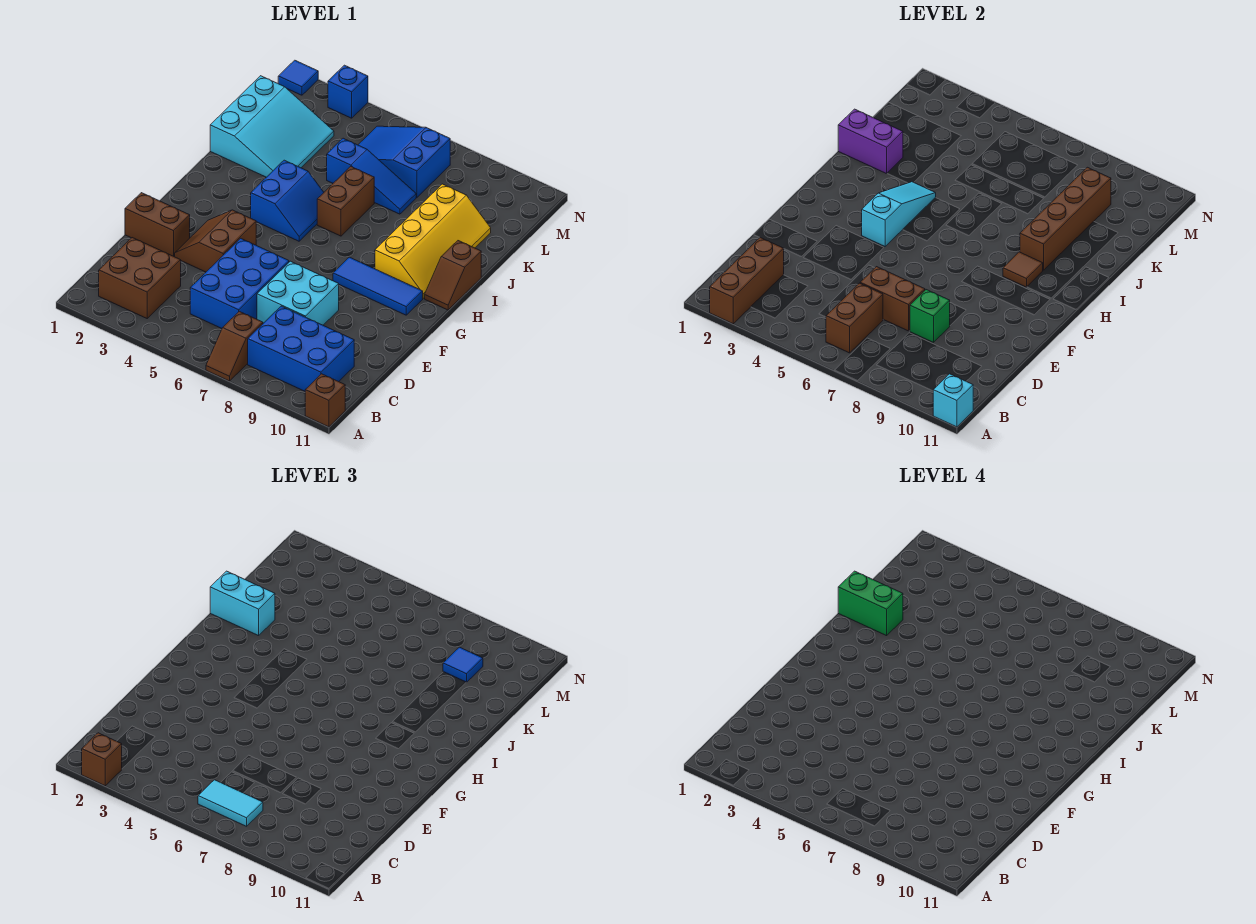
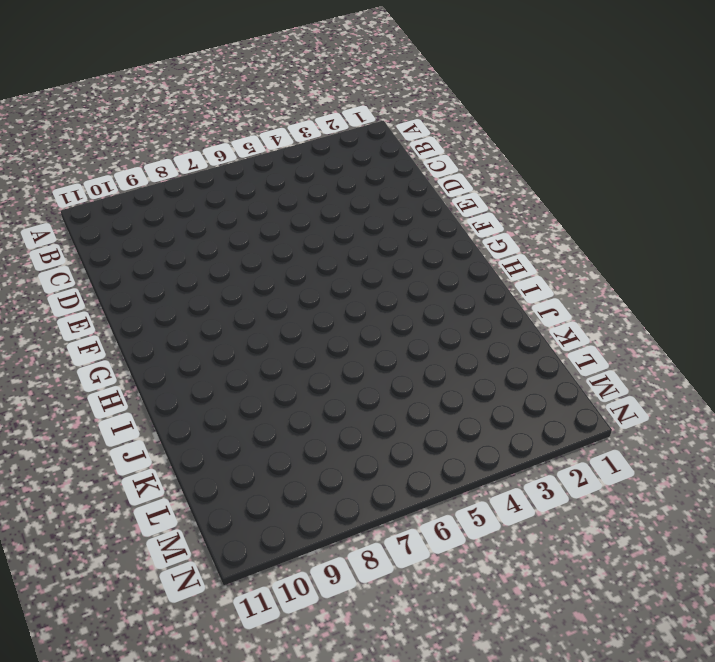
none -> brown slope A7:B7 level 1 top B
none -> brown brick A11 level 1
none -> brown brick B2:C3 level 1
none -> blue brick B8:C10 level 1

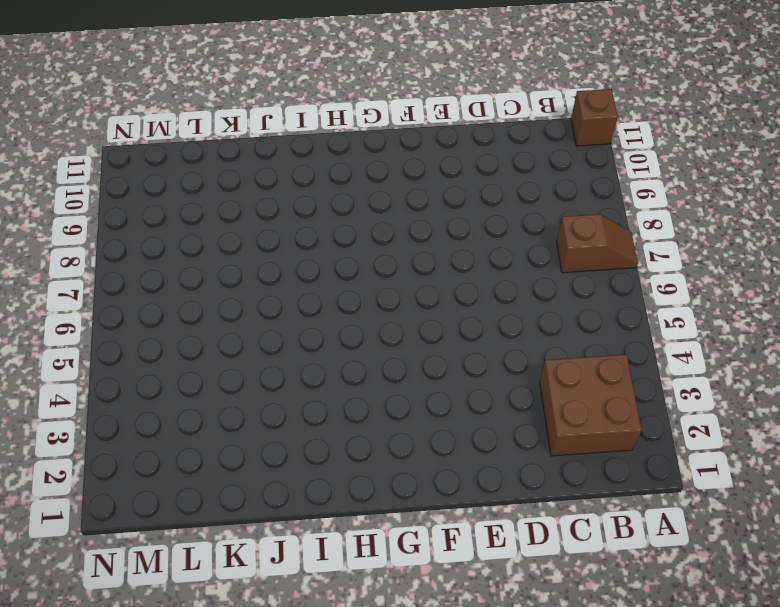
none -> blue brick B8:C10 level 1
none -> blue brick C5:E6 level 1
none -> cyan brick D7:E8 level 1
none -> brown brick E1:E2 level 1

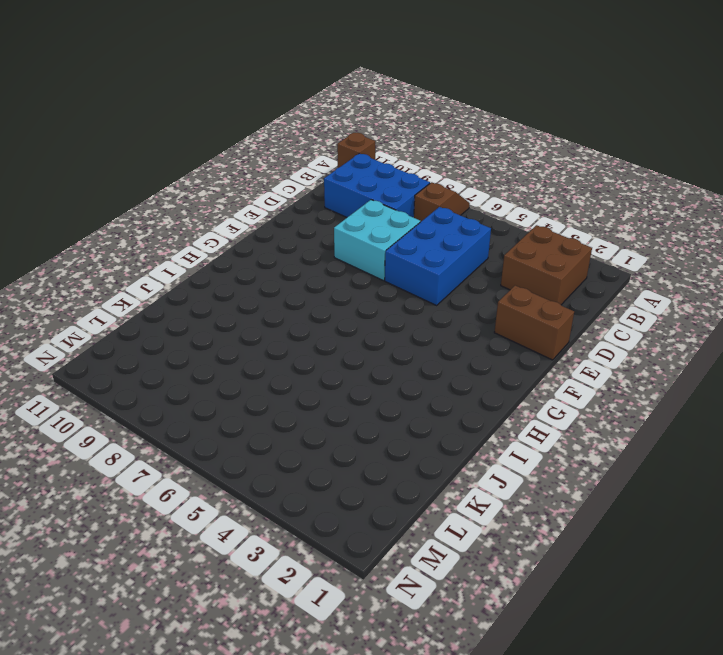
none -> brown slope E3:F4 level 1 top 4
none -> blue tile G8:G10 level 1
none -> blue slope H4:I5 level 1 top 4
none -> yellow slope H9:K10 level 1 top 9

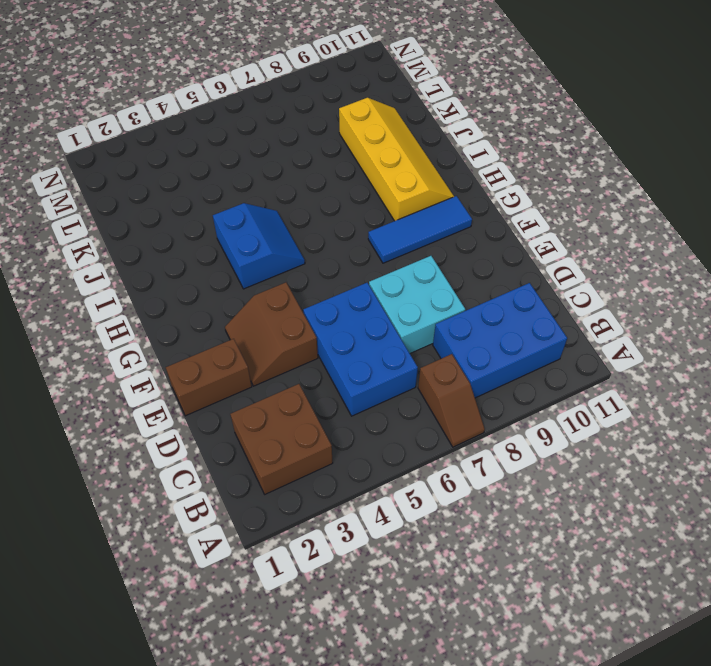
none -> brown brick A11 level 1
none -> brown slope H11:I11 level 1 top I
none -> brown brick I6:J6 level 1
none -> cyan slope J1:L3 level 1 top 1

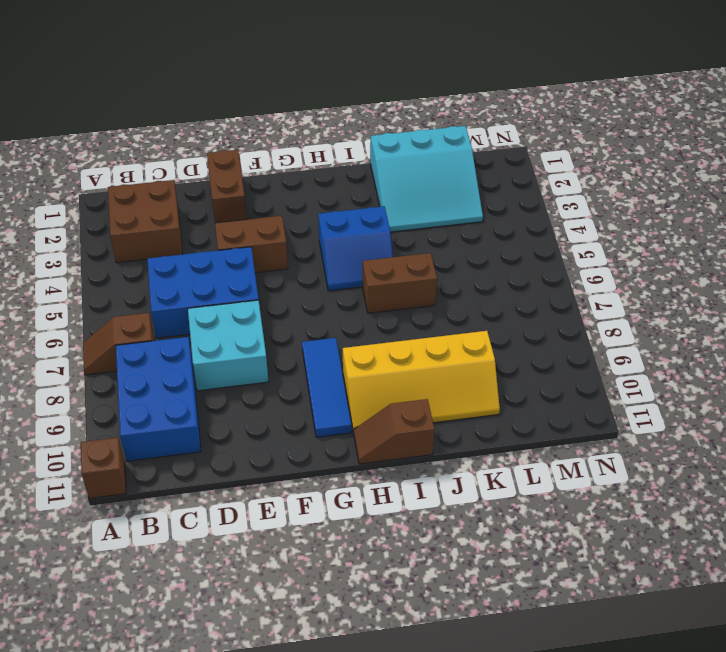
none -> blue slope K5:K7 level 1 top 5
none -> blue slope L5:M7 level 1 top 7
none -> blue tile N1 level 1
none -> blue brick N3 level 1

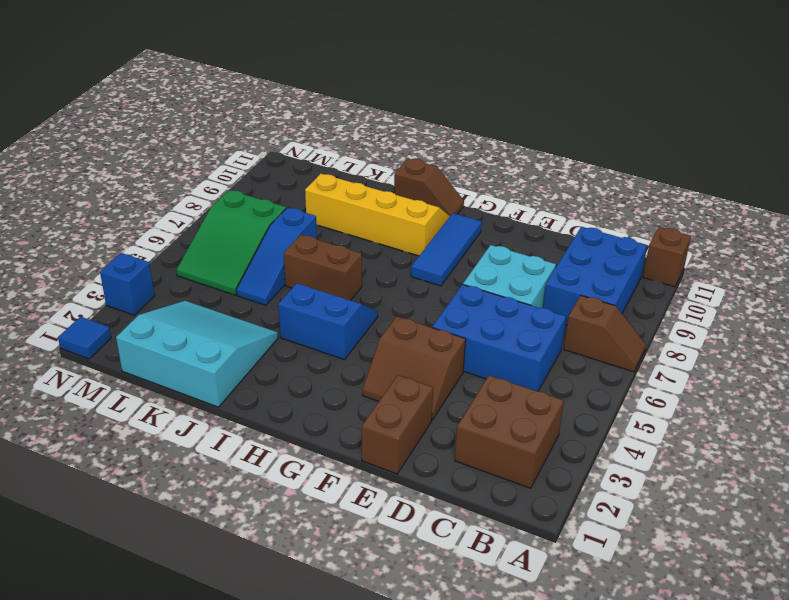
blue slope K5:K7 level 1 top 7 -> blue slope K5:K7 level 1 top 5
green slope L5:M7 level 1 top 7 -> blue slope L5:M7 level 1 top 7
none -> brown brick A2:C2 level 2
none -> cyan brick A11 level 2
none -> brown brick B6:C6 level 2
none -> brown brick D6:D7 level 2

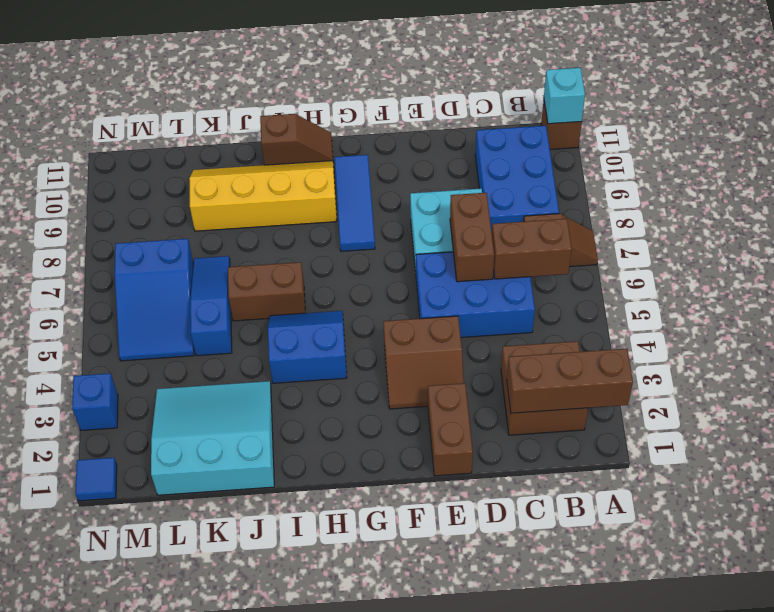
none -> green brick D8 level 2
none -> cyan slope G4:I4 level 2 top G
none -> brown tile H9 level 2
none -> brown brick I9:L9 level 2

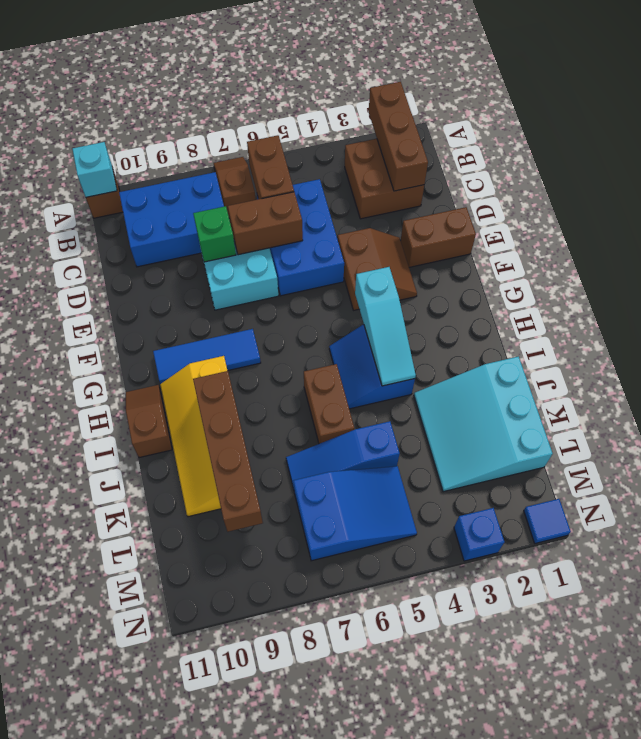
none -> brown tile H9 level 2
none -> purple brick J1:J2 level 2
none -> brown brick A2 level 3
none -> cyan tile B6:B7 level 3

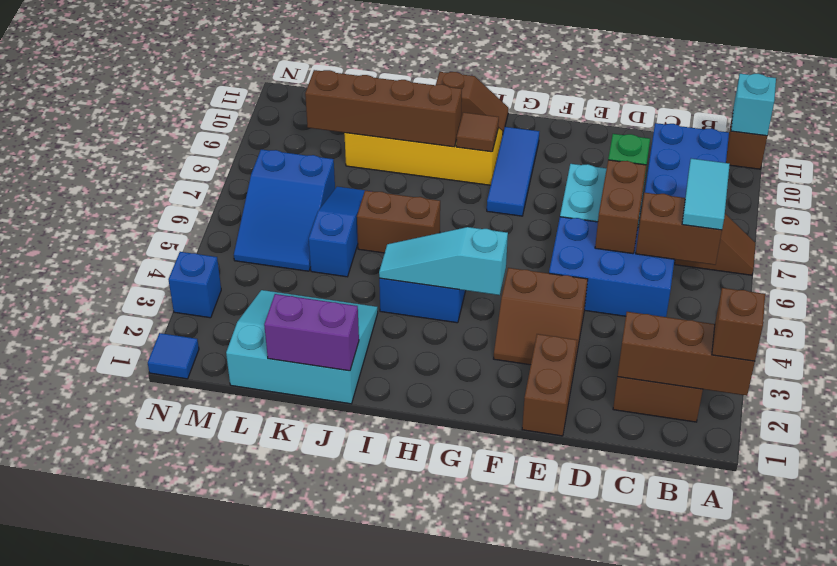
purple brick J1:K1 level 2 -> purple brick J1:J2 level 2
none -> cyan brick J1:J2 level 3
none -> blue tile L9 level 3
none -> green brick J1:J2 level 4

